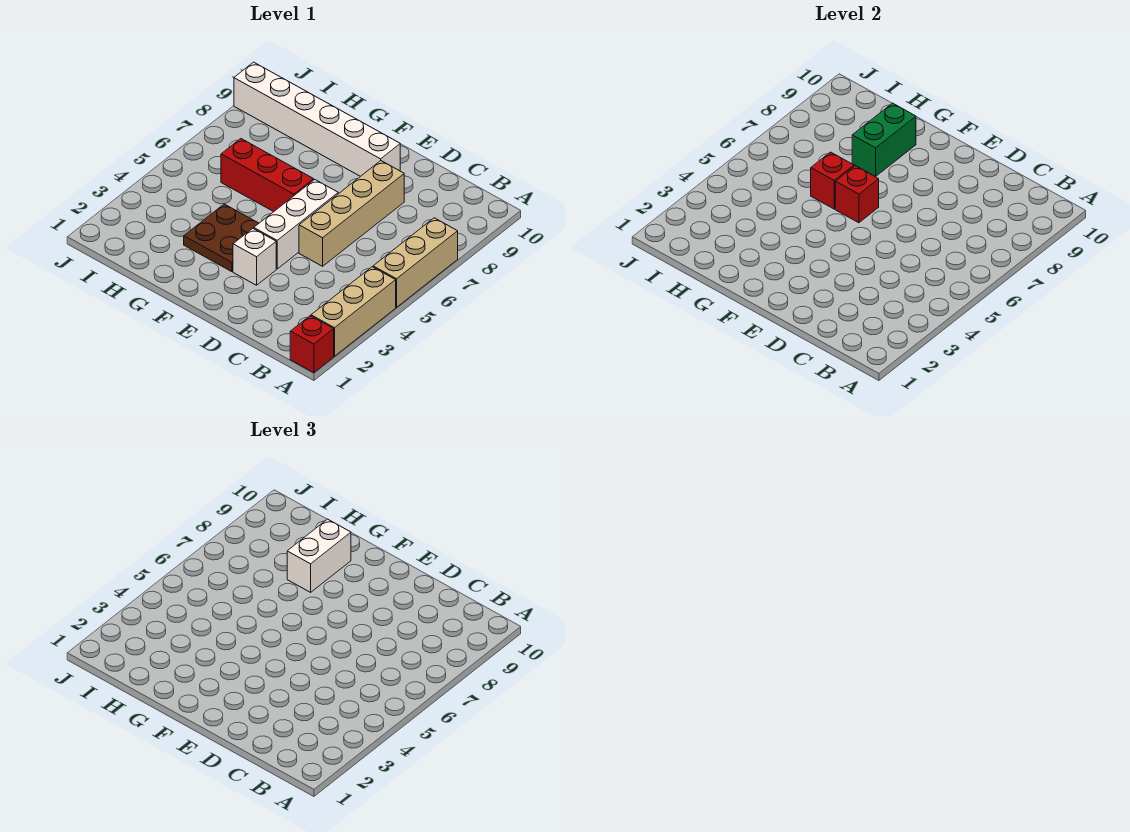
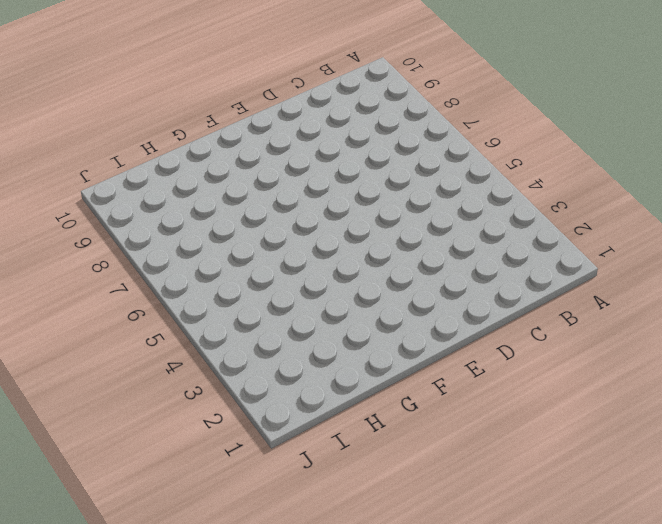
none -> red brick A1 level 1
none -> tan brick A2:A4 level 1
none -> tan brick A5:A7 level 1

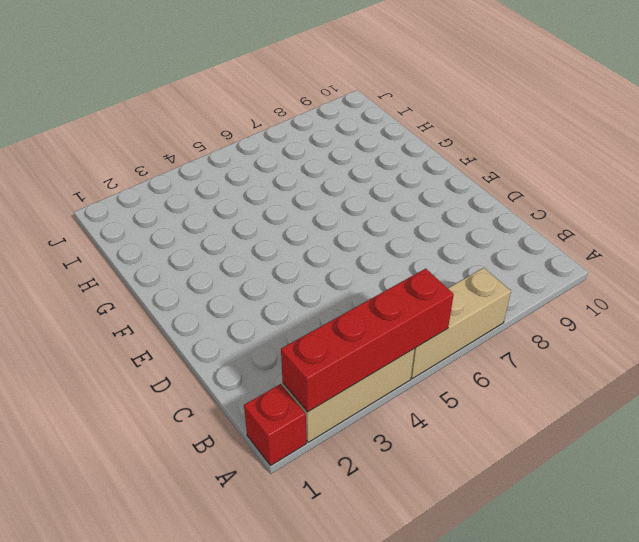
red brick A2:A5 level 2 -> none
none -> tan brick D5:D8 level 1
none -> white brick E3 level 1
none -> white brick E4:E6 level 1

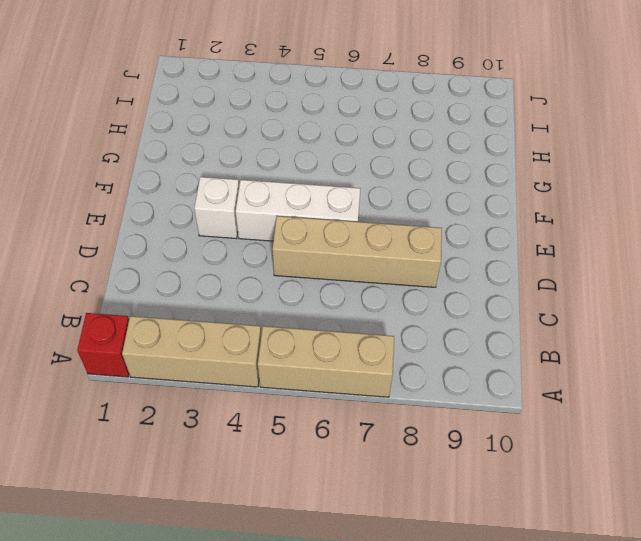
none -> white brick E9:J9 level 1
none -> brown plate F3:G4 level 1
none -> red brick F6:H6 level 1

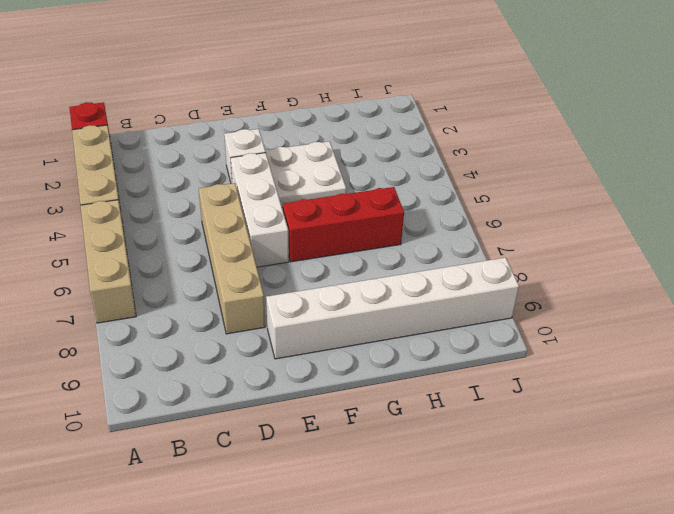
white plate F3:G4 level 1 -> brown plate F3:G4 level 1
none -> red brick F6 level 2
none -> red brick G6 level 2
none -> green brick G8:G9 level 2

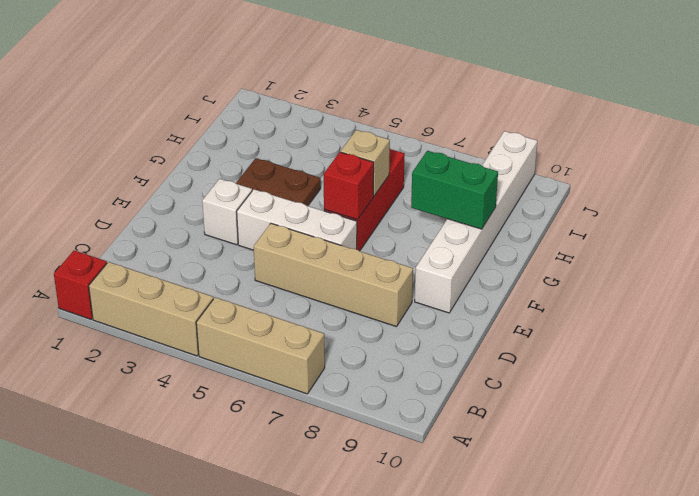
tan brick G6 level 2 -> red brick G6 level 2
none -> white brick G8:G9 level 3

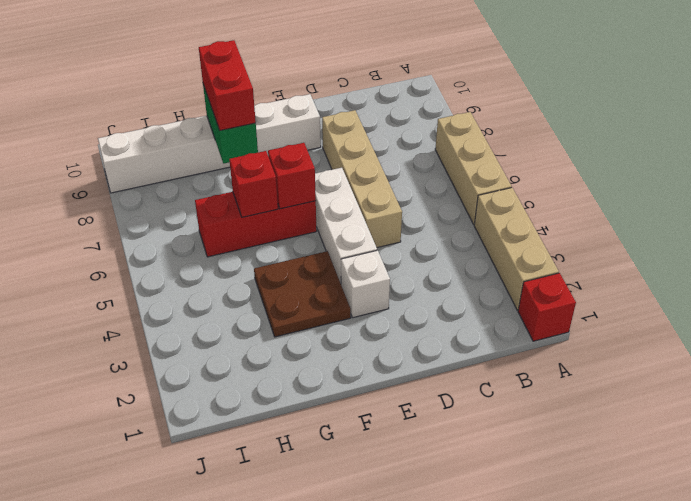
red brick G8:G9 level 3 -> white brick G8:G9 level 3

